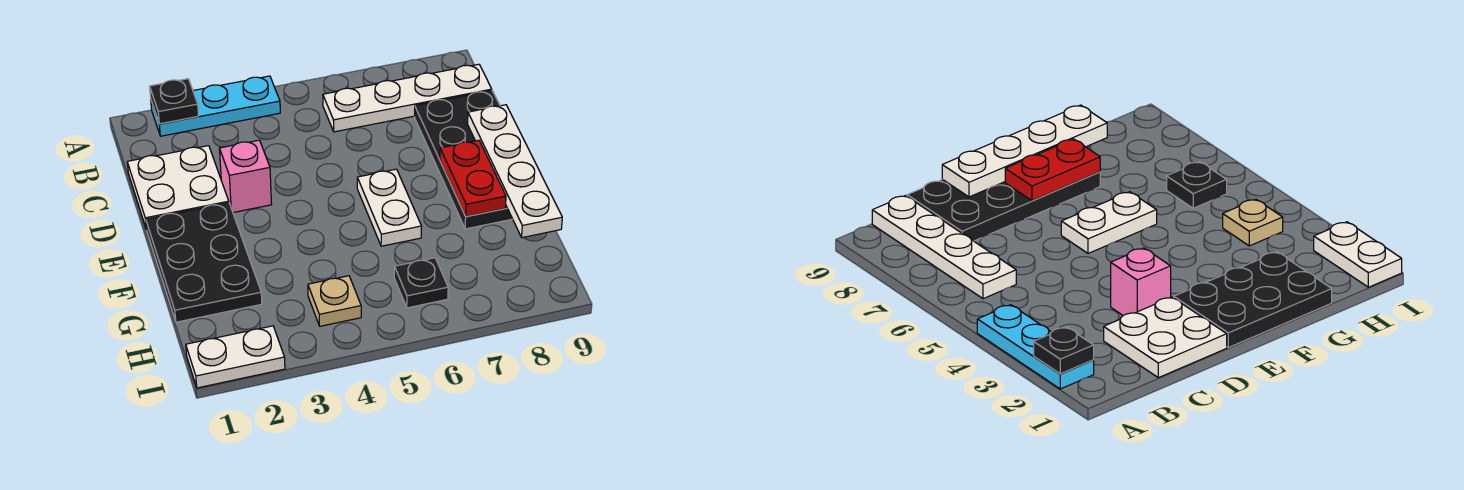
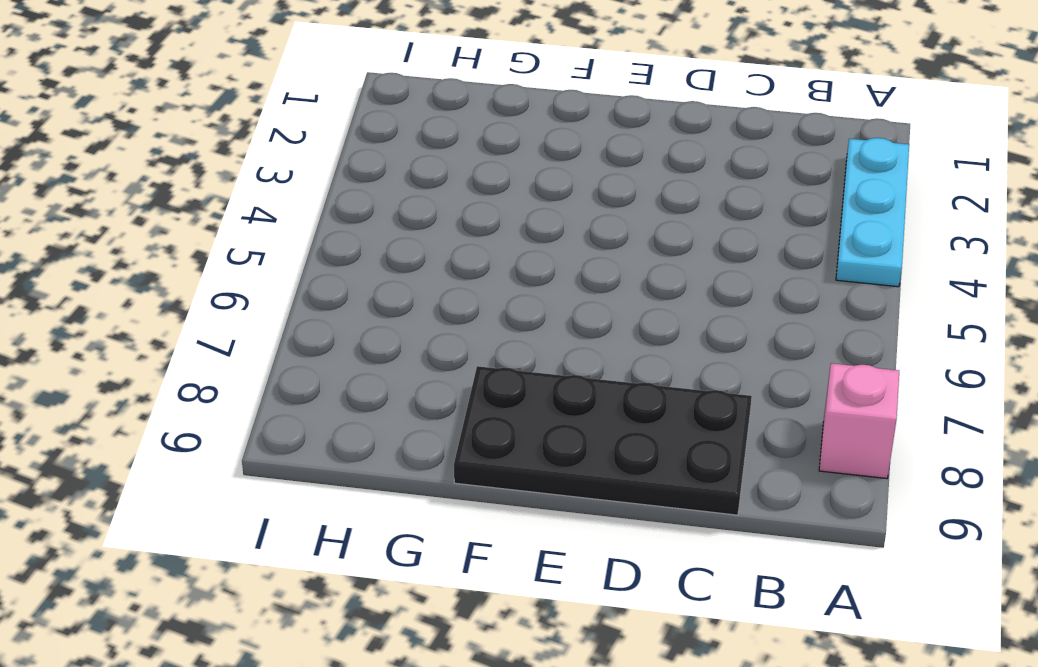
pink brick A8 level 1 -> pink brick D3 level 1
none -> white plate B6:B9 level 1
none -> white plate C1:D2 level 1
none -> black plate E1:G2 level 1

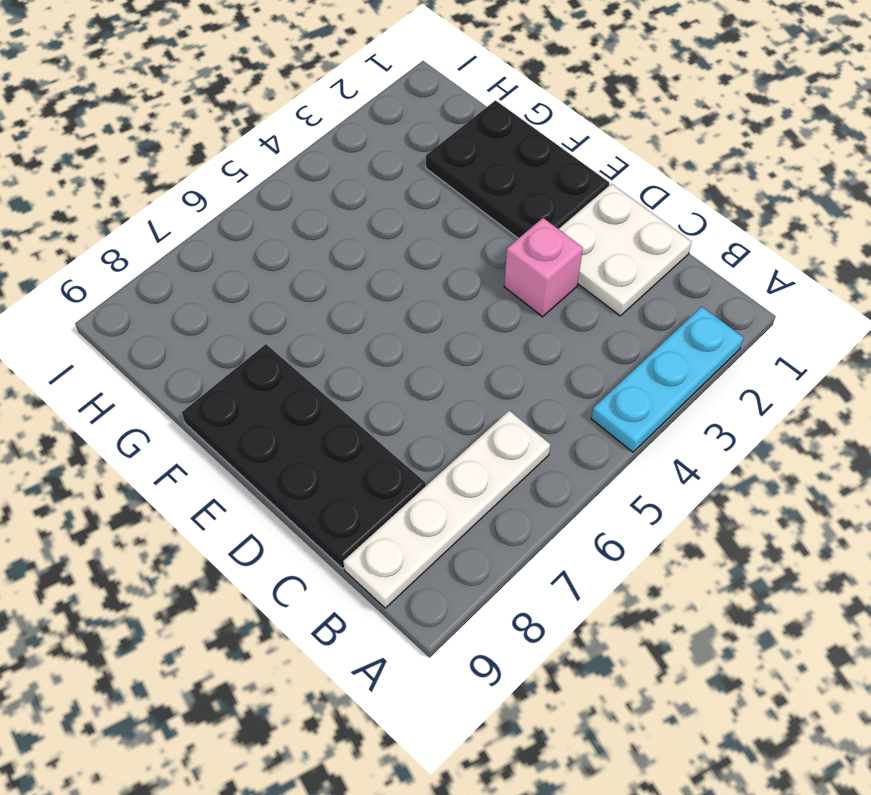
none -> white plate E6:F6 level 1
none -> tan plate H4 level 1
none -> black plate H6 level 1

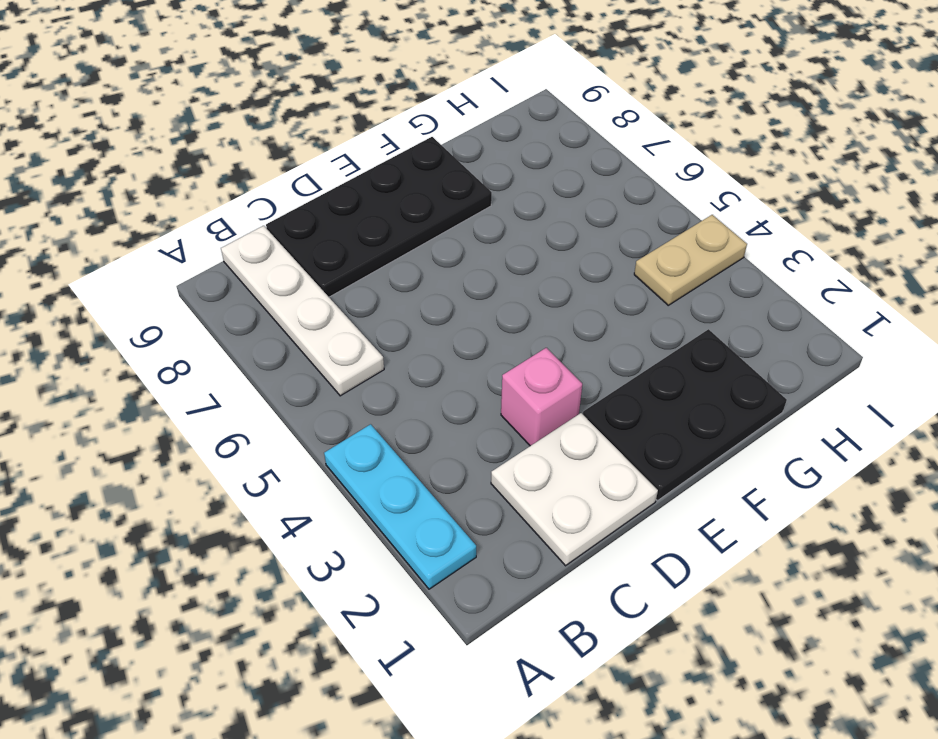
tan plate H4:I4 level 1 -> tan plate H4 level 1
none -> white plate E6:F6 level 1
none -> black plate H6 level 1
none -> white plate I1:I2 level 1

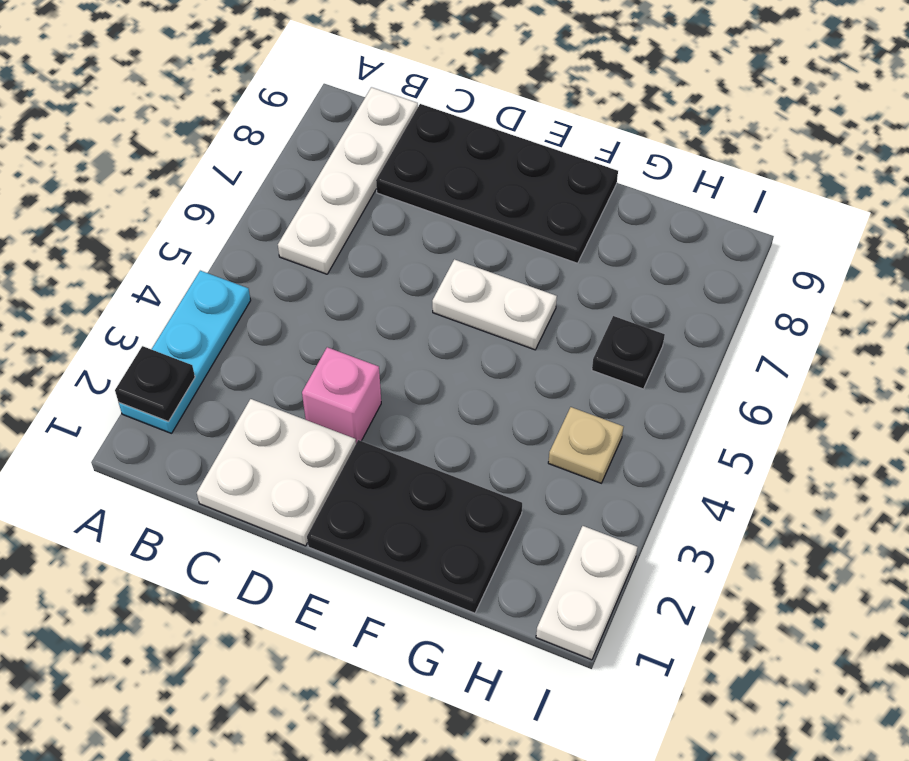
none -> white plate D9:G9 level 2
none -> red plate E8:F8 level 2

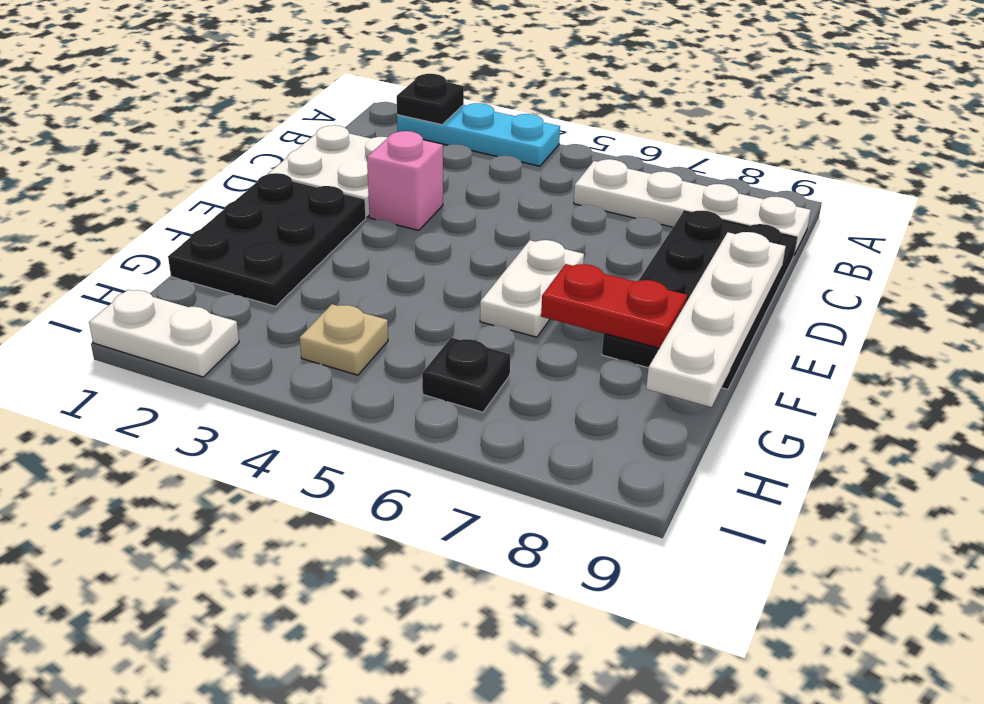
red plate F7:F8 level 2 -> red plate E8:F8 level 2

